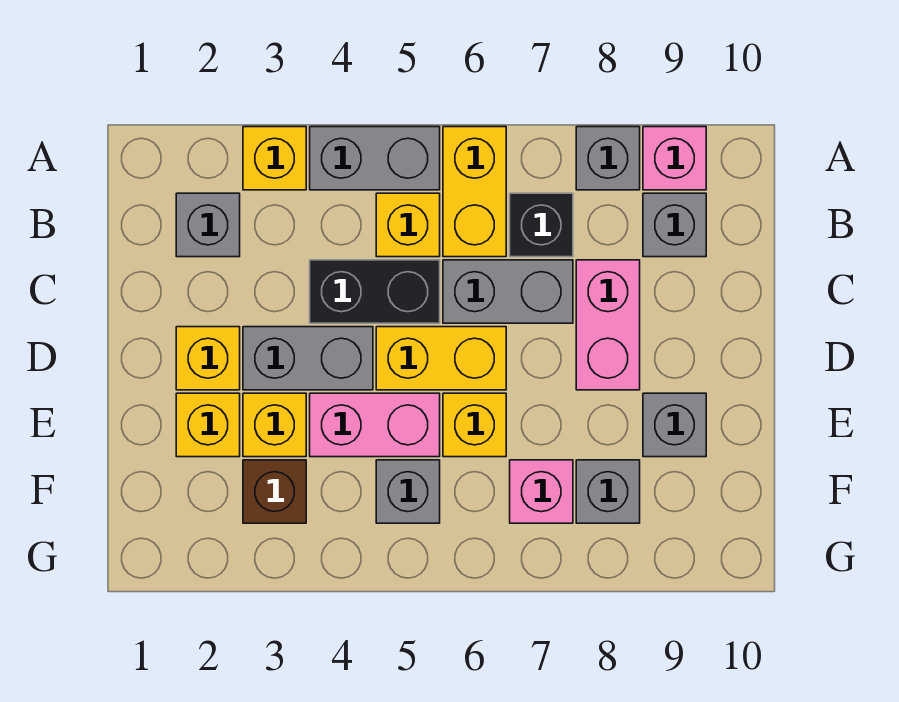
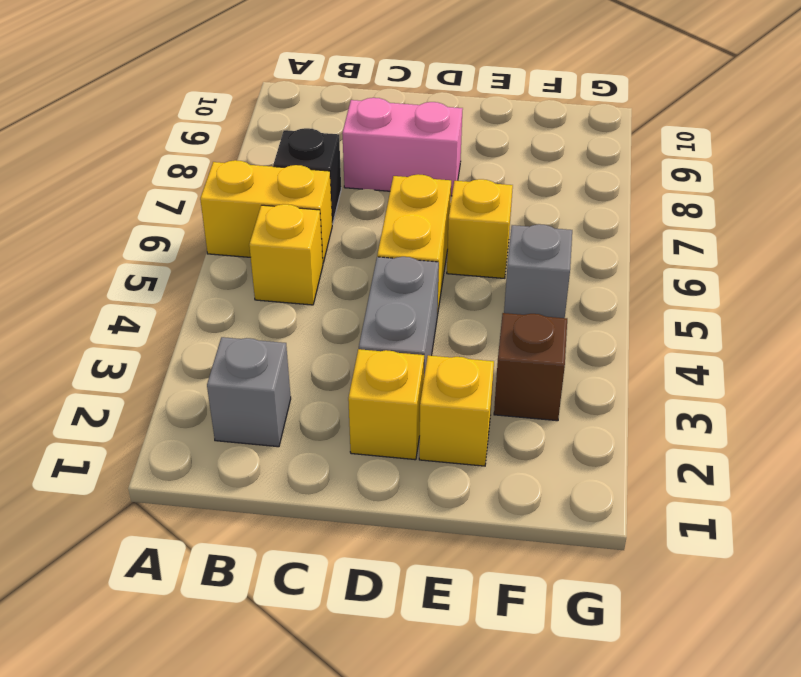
none -> yellow brick A3 level 1
none -> grey brick A4:A5 level 1
none -> grey brick A8 level 1

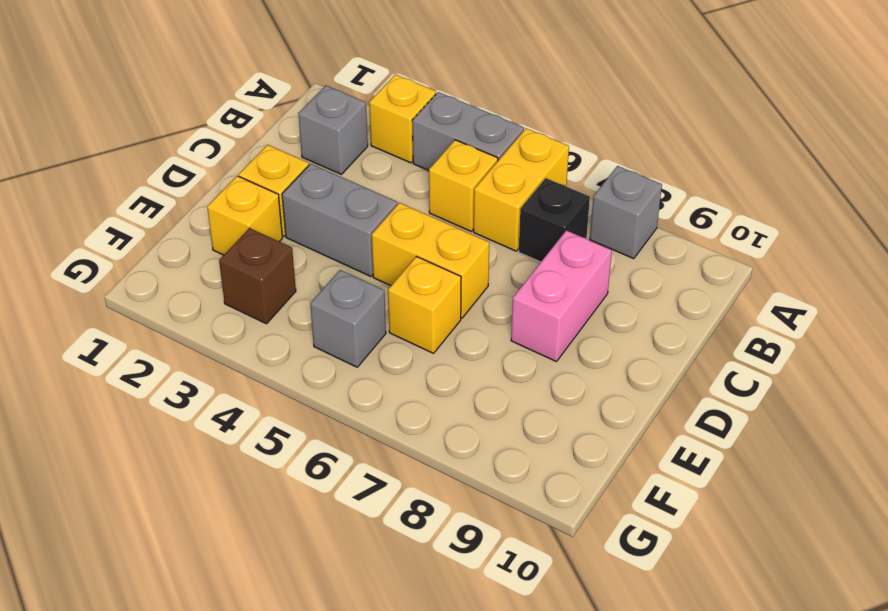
none -> pink brick A9 level 1
none -> grey brick B9 level 1
none -> black brick C4:C5 level 1

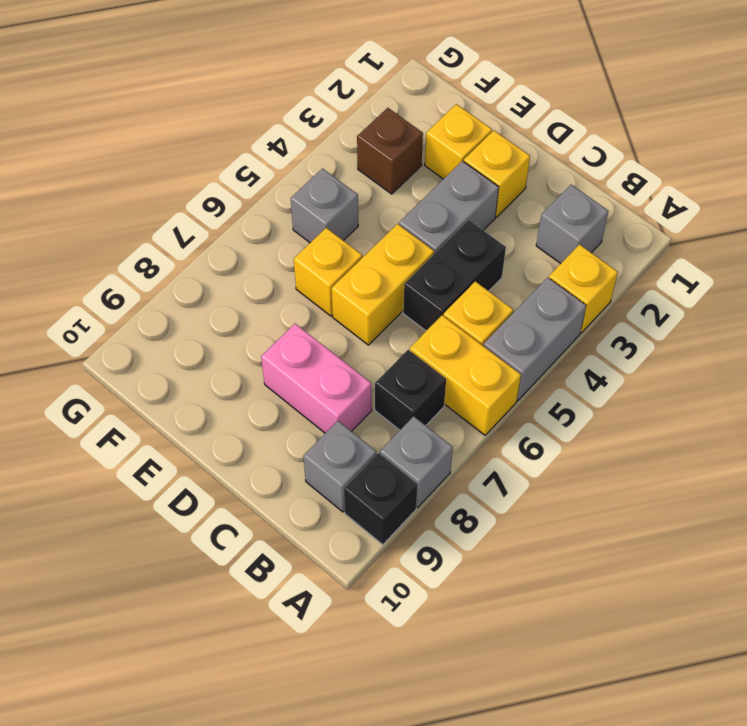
black brick A9 level 1 -> pink brick A9 level 1
none -> grey brick C6:C7 level 1
none -> yellow brick E3 level 1
none -> pink brick E4:E5 level 1

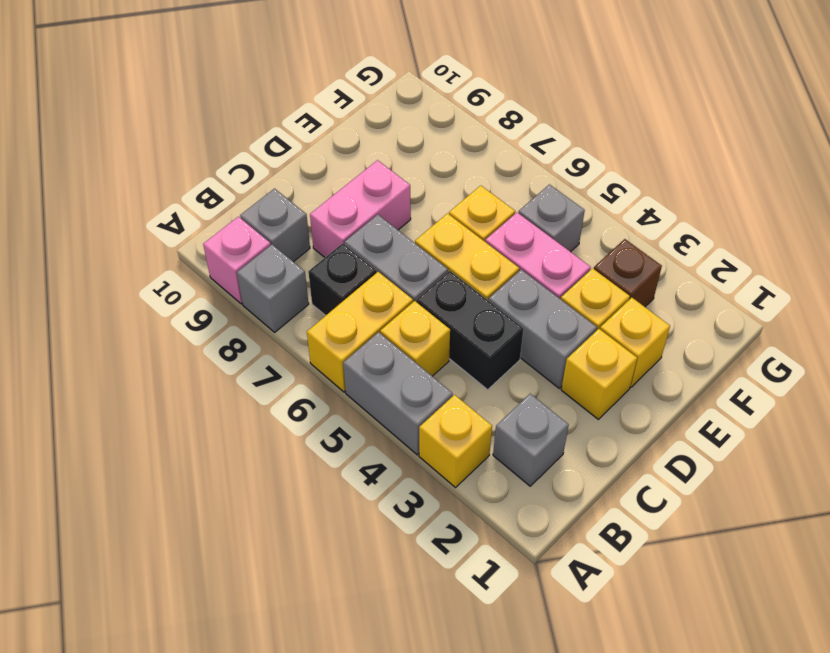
none -> grey brick E9 level 1
none -> pink brick F7 level 1
none -> grey brick F8 level 1

